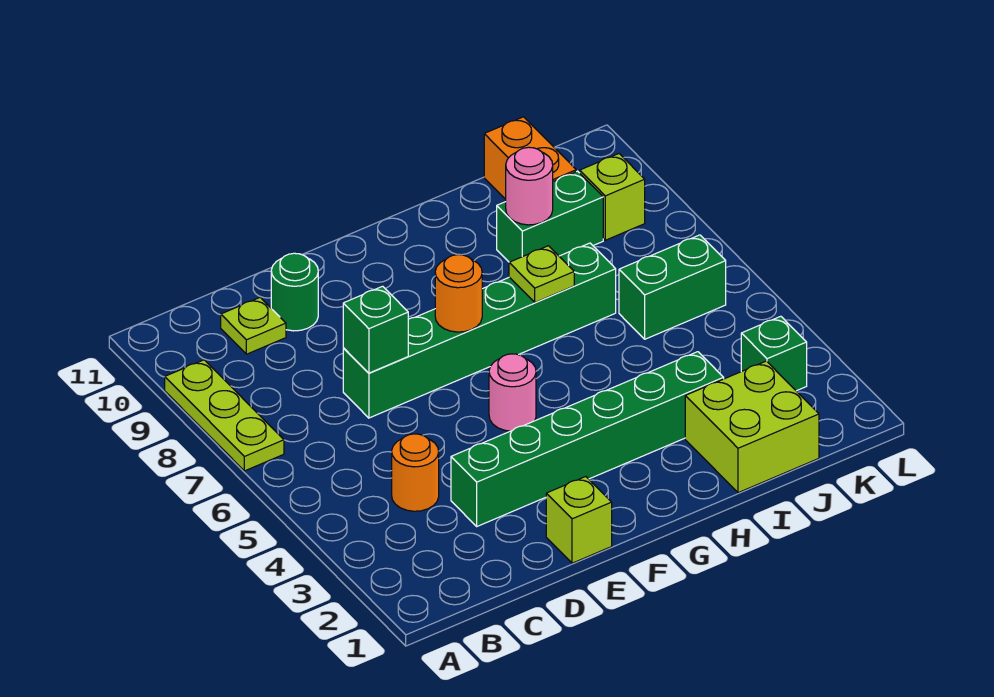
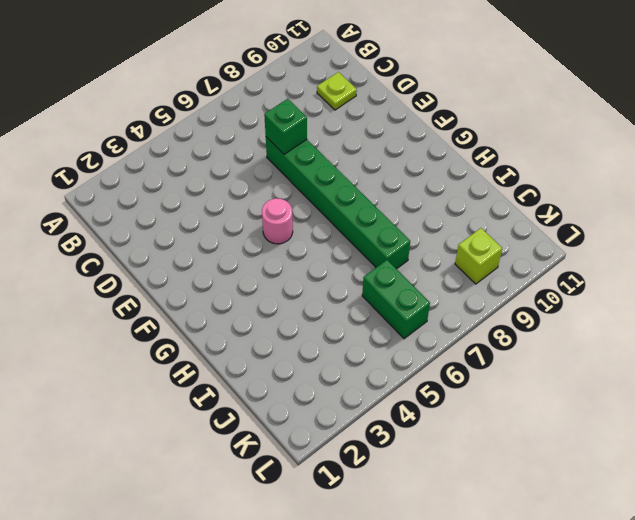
none -> lime plate A7:A9 level 1
none -> orange round brick C4 level 1
none -> green brick D3:I3 level 1

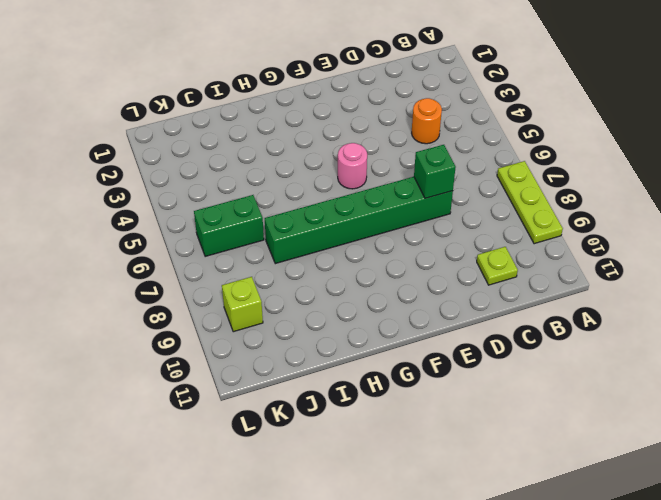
none -> green brick D3:I3 level 1
none -> green round brick D10 level 1
none -> lime brick E1 level 1

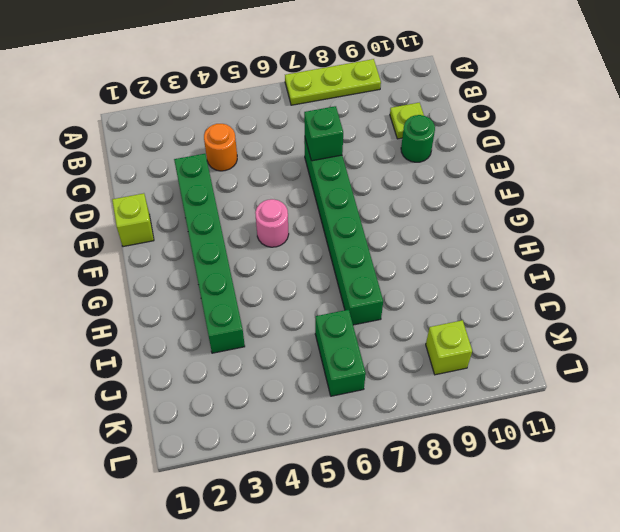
none -> lime brick I1:J2 level 1
none -> green brick I9:J9 level 1
none -> orange brick J10:J11 level 1

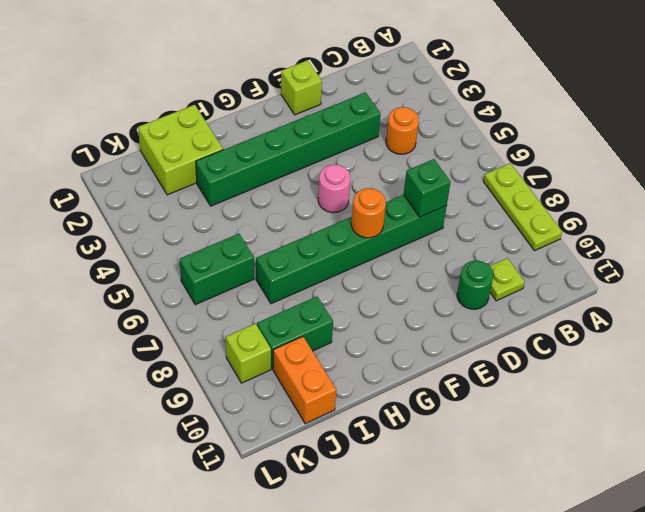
none -> green brick K3 level 1
none -> lime plate H7 level 2
none -> pink round brick I9 level 2

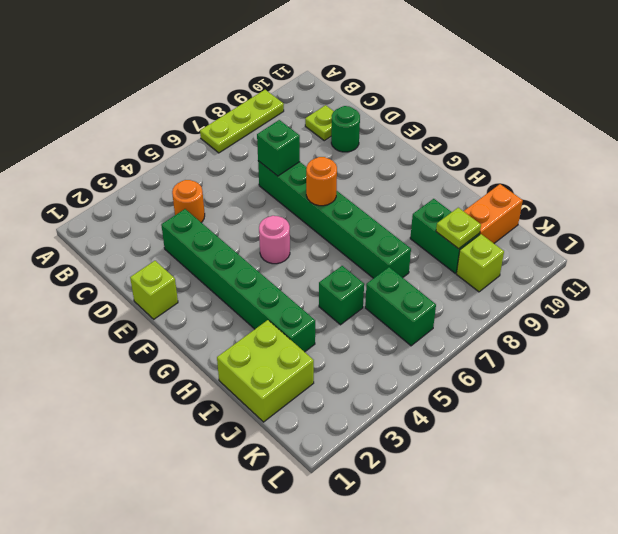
green brick I5 level 1 -> green brick K3 level 1
lime plate J9 level 2 -> lime plate H7 level 2
none -> pink round brick I9 level 2

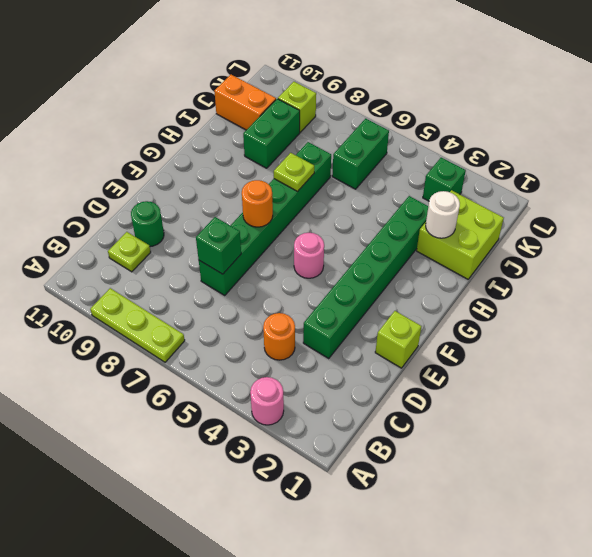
pink round brick A3 level 1 -> pink round brick I9 level 2
white round brick I2 level 2 -> none

